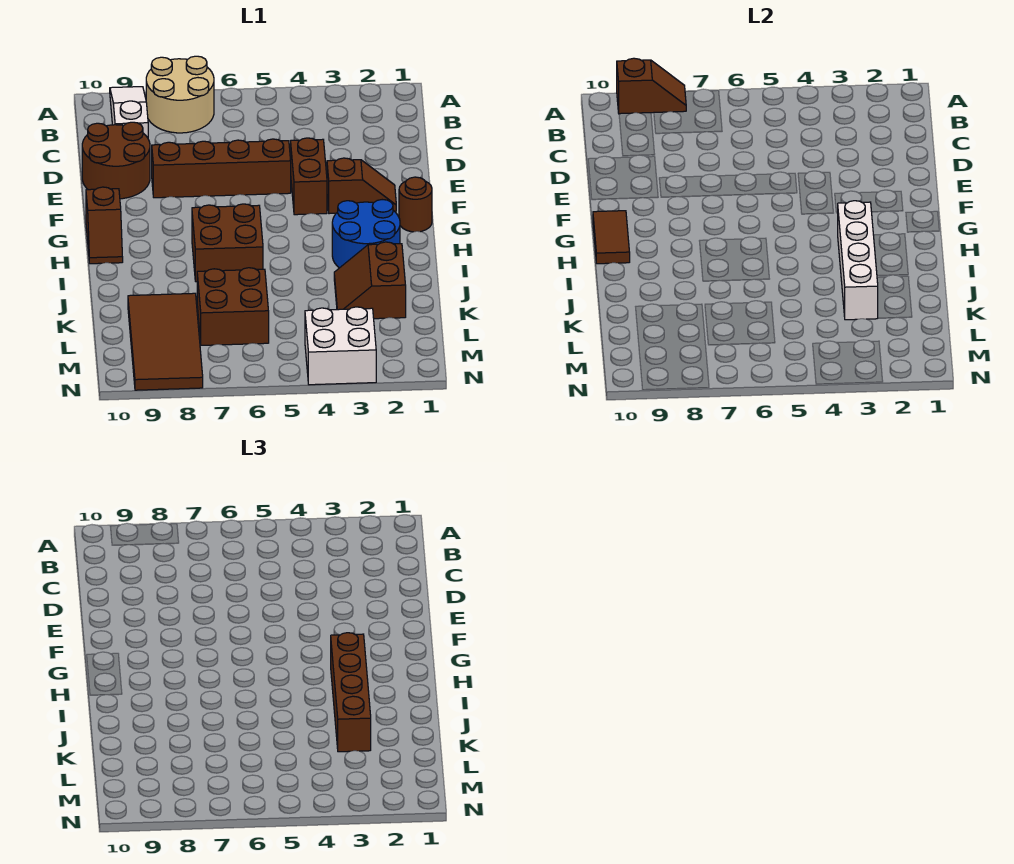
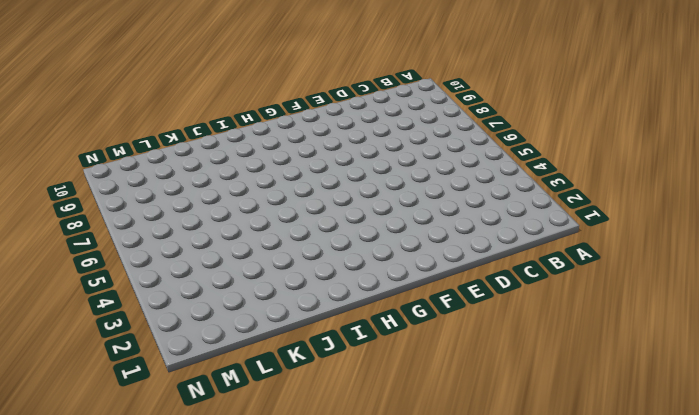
none -> tan round brick A7:B8 level 1
none -> white slope A9:C9 level 1 top C
none -> brown round brick D9:E10 level 1

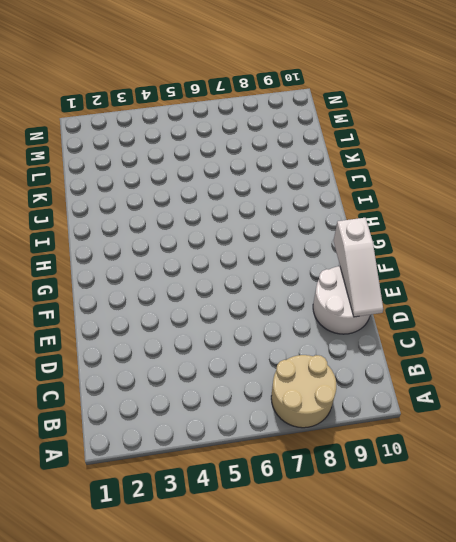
white round brick D9:E10 level 1 -> brown round brick D9:E10 level 1
white slope D10:F10 level 2 top F -> white slope A9:C9 level 1 top C
none -> brown brick E4:F4 level 1
none -> brown brick E5:E8 level 1
none -> brown slope F2:F3 level 1 top 3

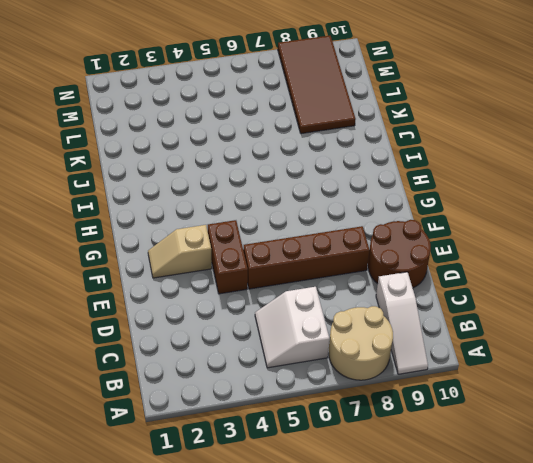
white slope B5:C6 level 1 top 6 -> none
tan slope F2:F3 level 1 top 3 -> brown slope F2:F3 level 1 top 3
none -> brown round brick G1 level 1
none -> brown slope G10:H10 level 1 top G
none -> blue round brick H2:I3 level 1

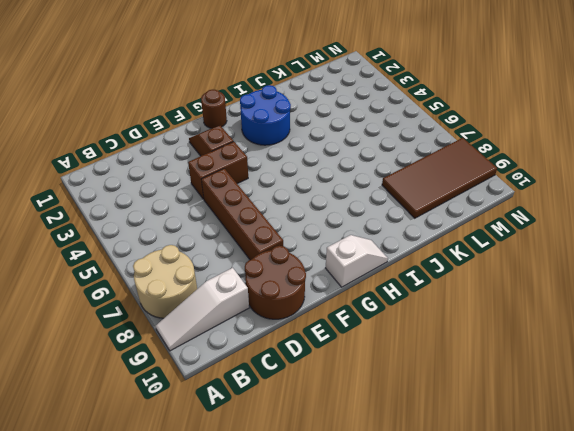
white slope G10:H10 level 1 top G -> brown slope G10:H10 level 1 top G
none -> brown brick H6:I7 level 1
none -> brown slope J2:K3 level 1 top 2
none -> brown brick K6:L7 level 1

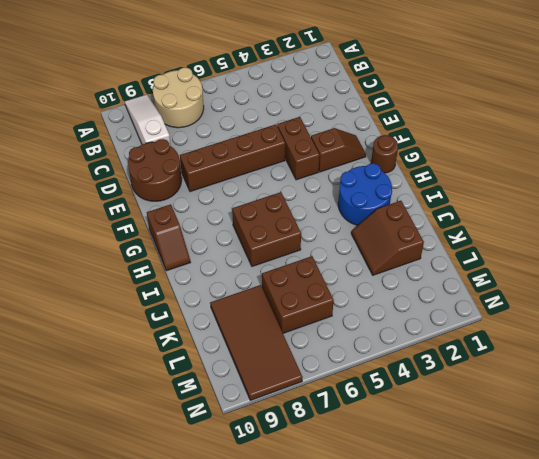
none -> white brick M3:N4 level 1
none -> brown slope A8:A9 level 2 top 9
none -> brown tile G10:H10 level 2

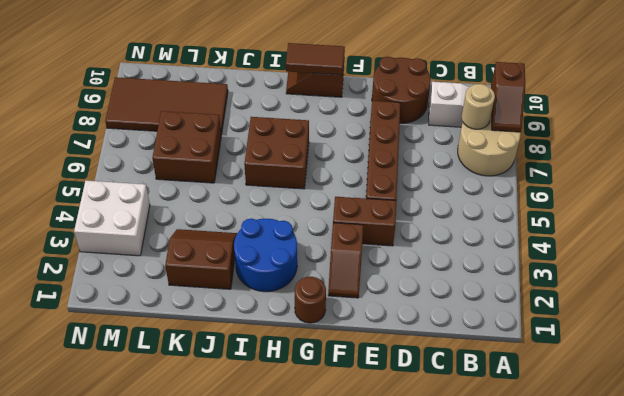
tan round brick B8 level 2 -> none
none -> white brick H3:K3 level 2
none -> brown brick H3:K3 level 3

